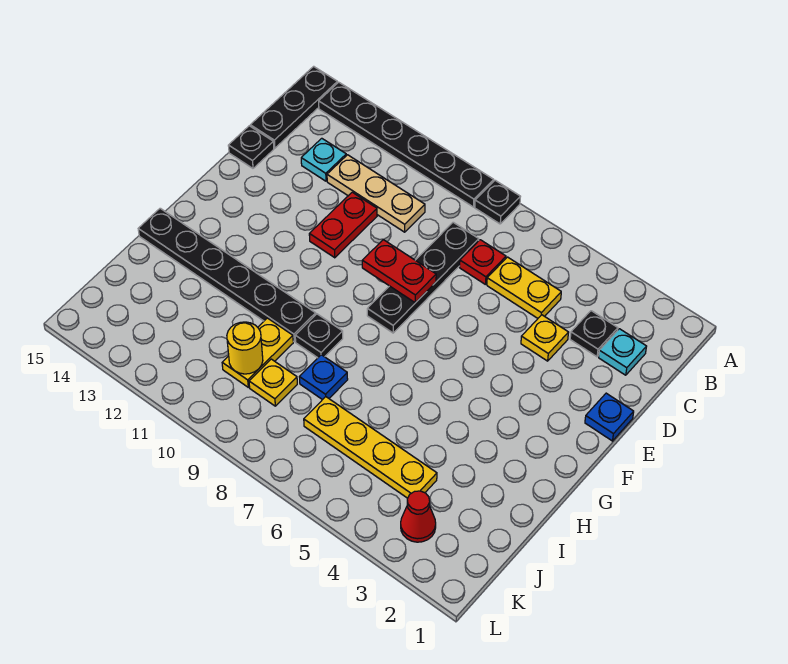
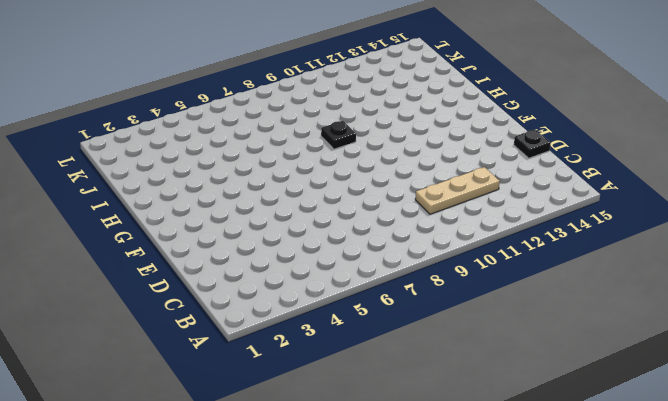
none -> black plate A8 level 1
none -> black plate A9:A14 level 1
none -> black plate A15:C15 level 1

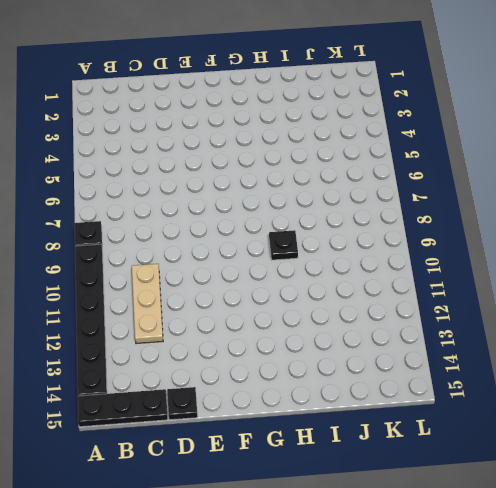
none -> cyan plate C2 level 1
none -> black plate C3 level 1
none -> yellow plate C5:C6 level 1

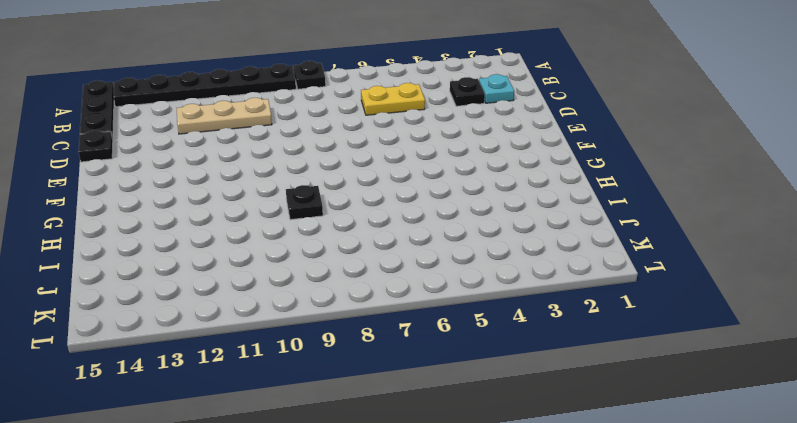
none -> red plate C7 level 1
none -> black plate C8:F8 level 1
none -> cyan plate C13 level 1

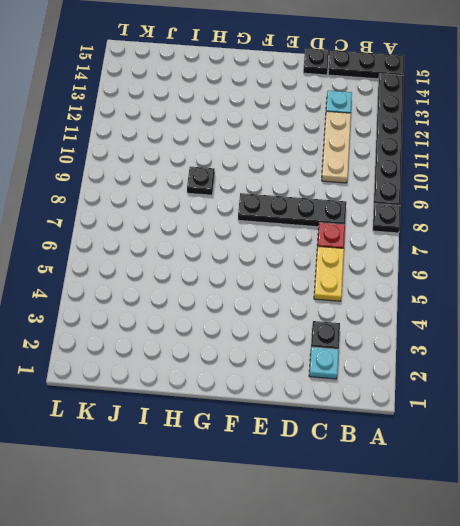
none -> yellow plate D4 level 1
none -> red plate D11:E11 level 1
none -> blue plate E1 level 1

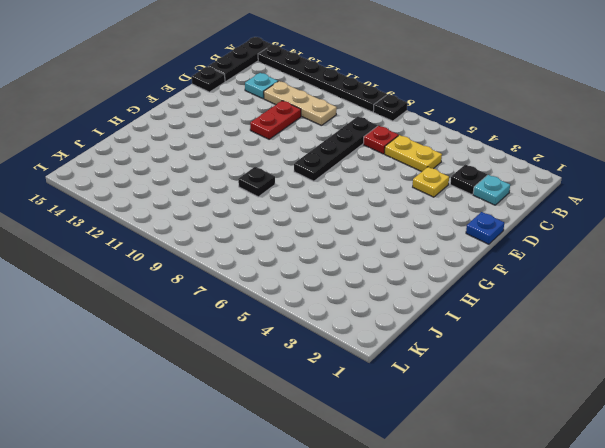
none -> black plate H10:H15 level 1
none -> blue plate I8 level 1
none -> yellow plate I10:J10 level 1

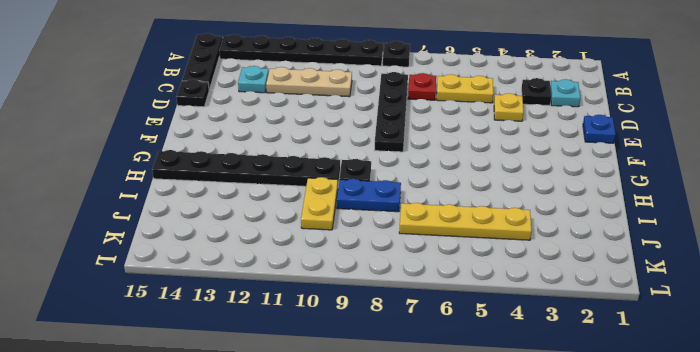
blue plate I8:I9 level 1 -> blue plate I8 level 1
none -> red plate D11:E11 level 1
none -> yellow plate J9 level 1
none -> red cone K3 level 1

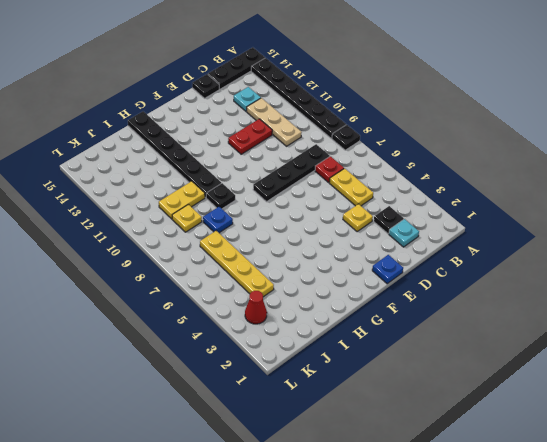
none -> red plate E8:E9 level 2
none -> yellow round brick J10 level 2

